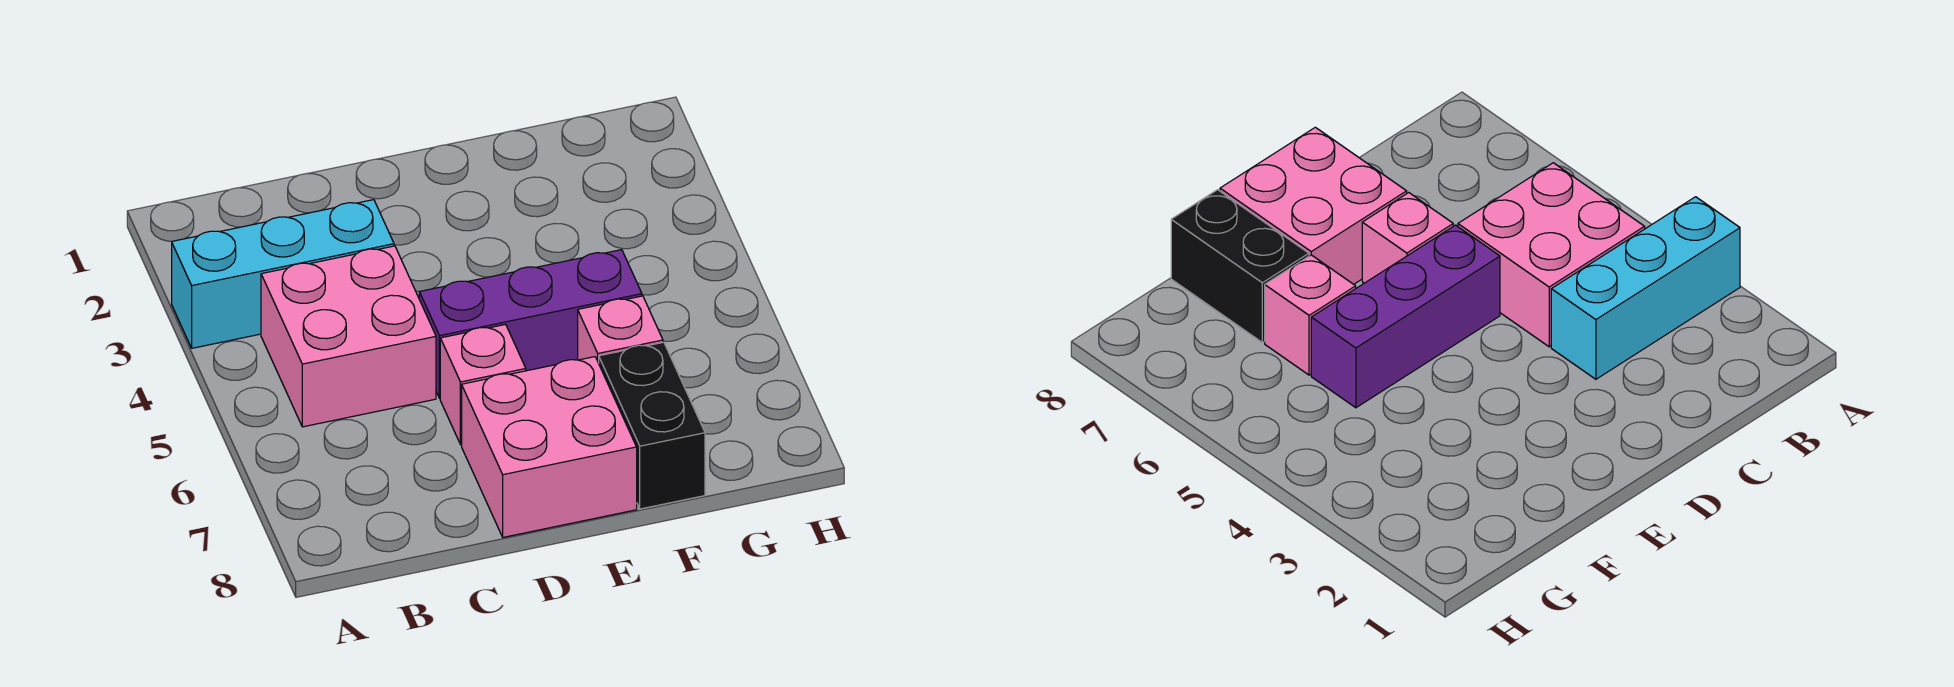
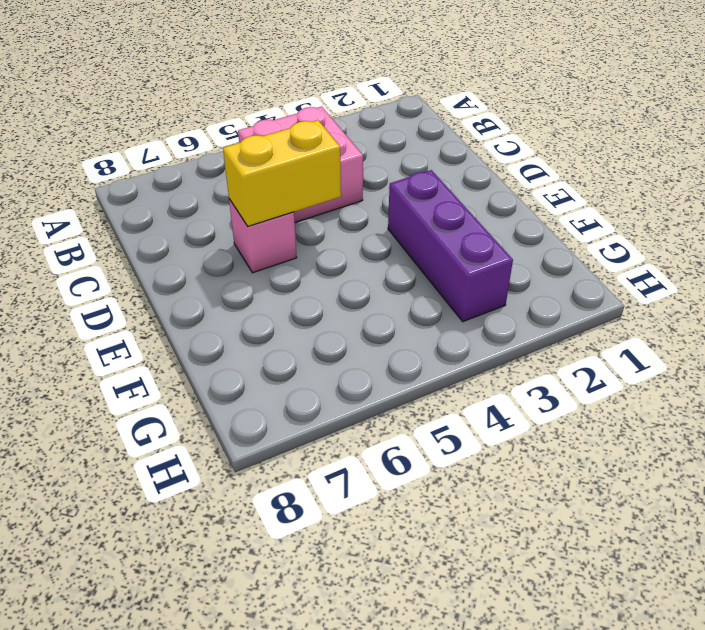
yellow brick D5:D6 level 2 -> none
purple brick E3:G3 level 1 -> purple brick D5:F5 level 1
none -> cyan brick A3:C3 level 1
none -> pink brick D7:E8 level 1

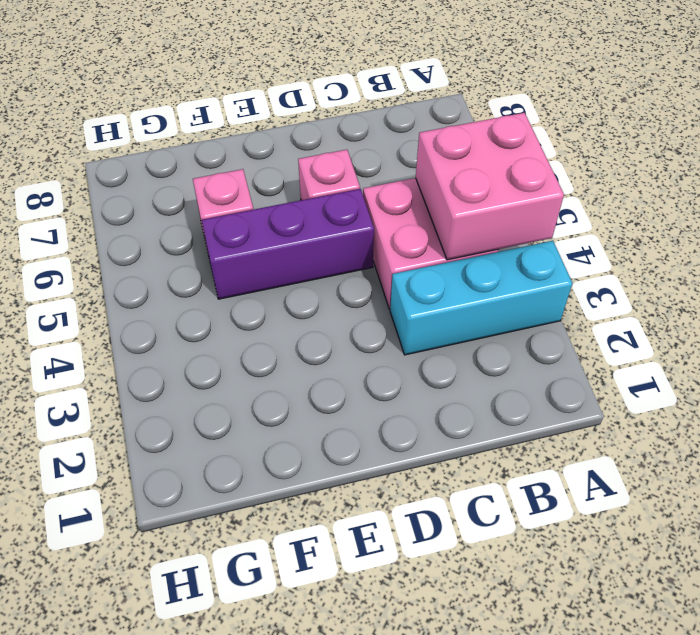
pink brick A4:B5 level 2 -> pink brick D7:E8 level 1
none -> black brick F7:F8 level 1

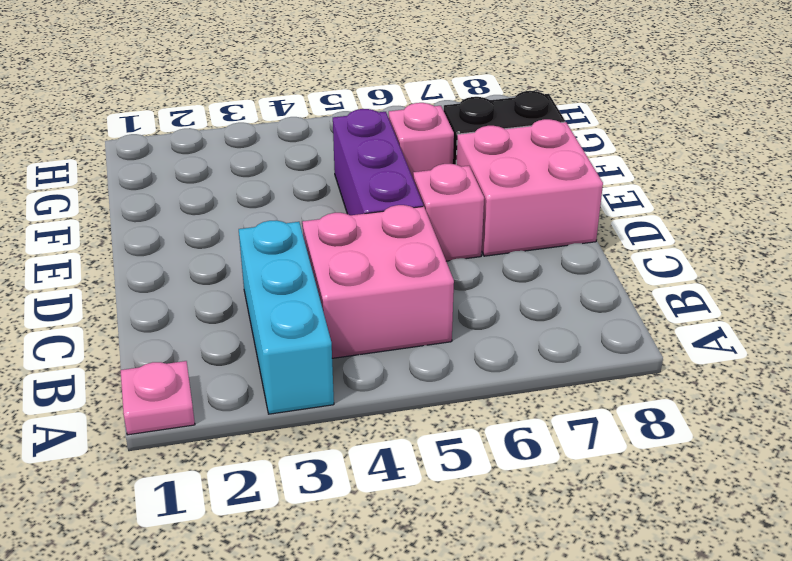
pink plate A1 level 1 -> none

